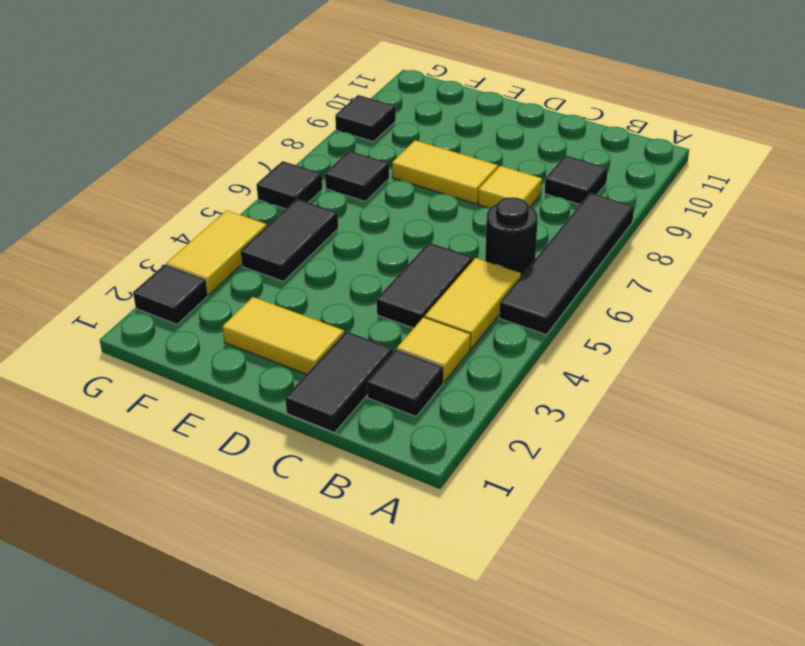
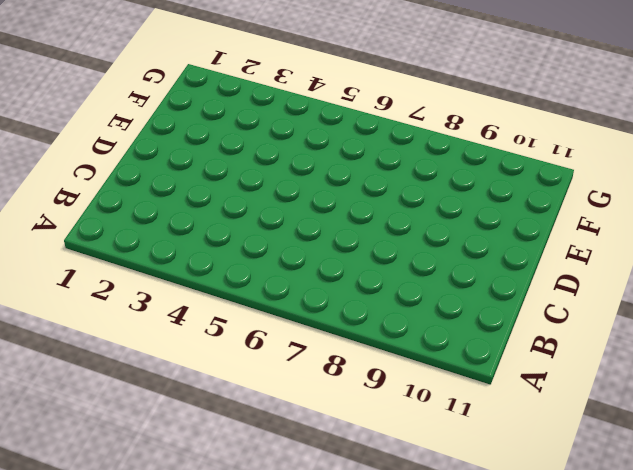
none -> black tile A5:A8 level 1
none -> black tile B2 level 1
none -> yellow tile B3 level 1

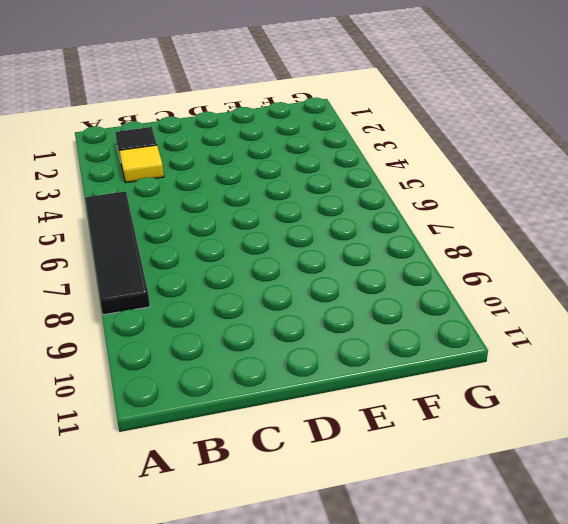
none -> yellow tile B4:B5 level 1
none -> black round brick B6 level 1
none -> black tile B9 level 1

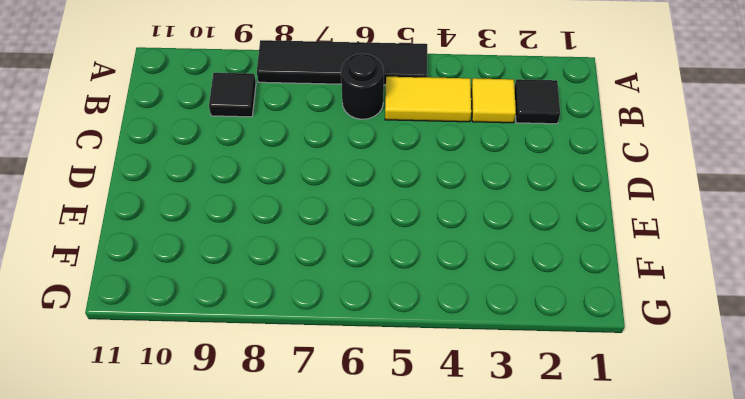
none -> black tile C1:C2 level 1
none -> black tile C4:C5 level 1
none -> yellow tile C8 level 1

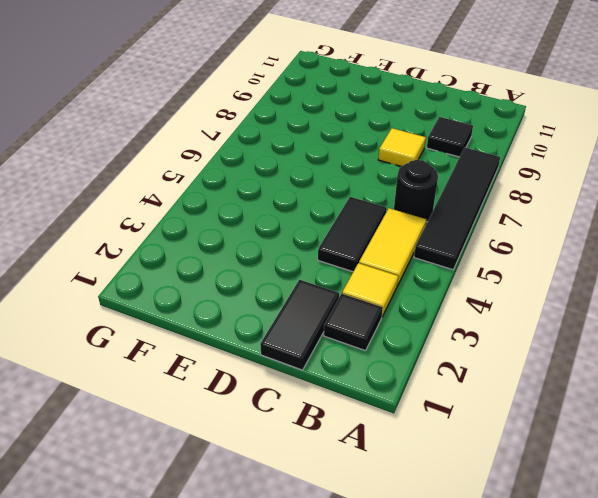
none -> yellow tile D2:E2 level 1
none -> yellow tile D8:E8 level 1
none -> black tile F4:F5 level 1

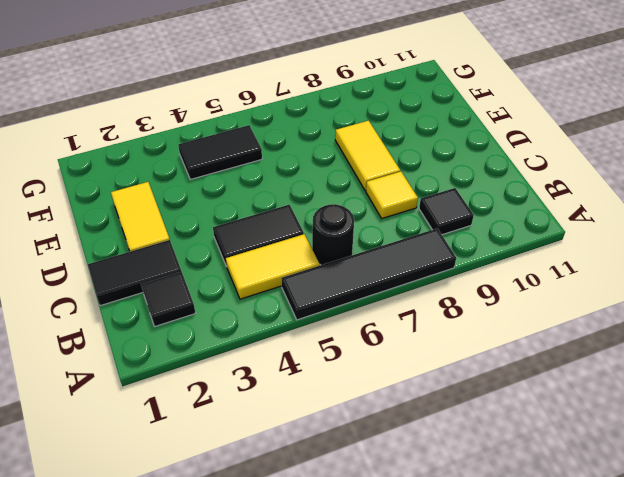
none -> yellow tile B3 level 1
none -> black tile F7 level 1
none -> black tile G2 level 1

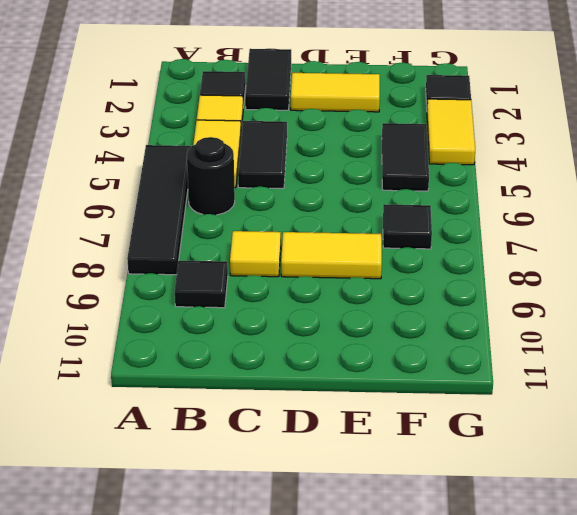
none -> black tile G6 level 1
none -> black tile G9 level 1

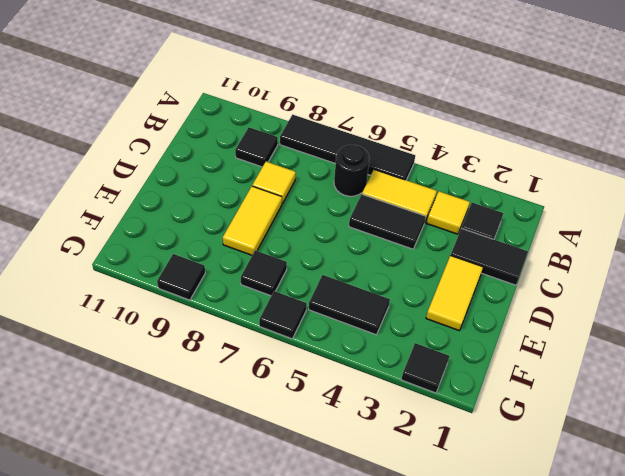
none -> yellow tile G3:G4 level 1

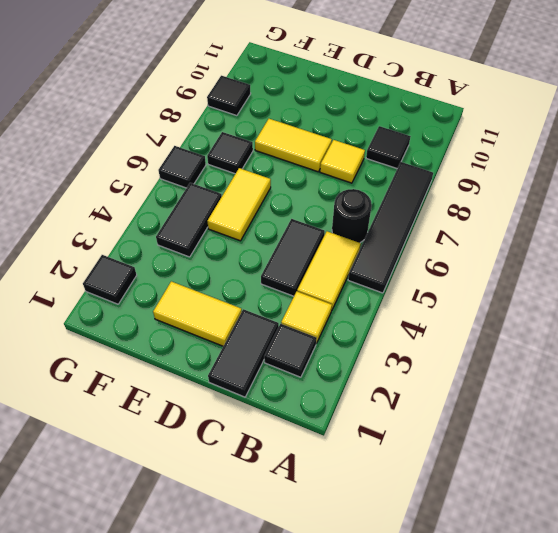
yellow tile E5:E6 level 1 -> yellow tile G3:G4 level 1

